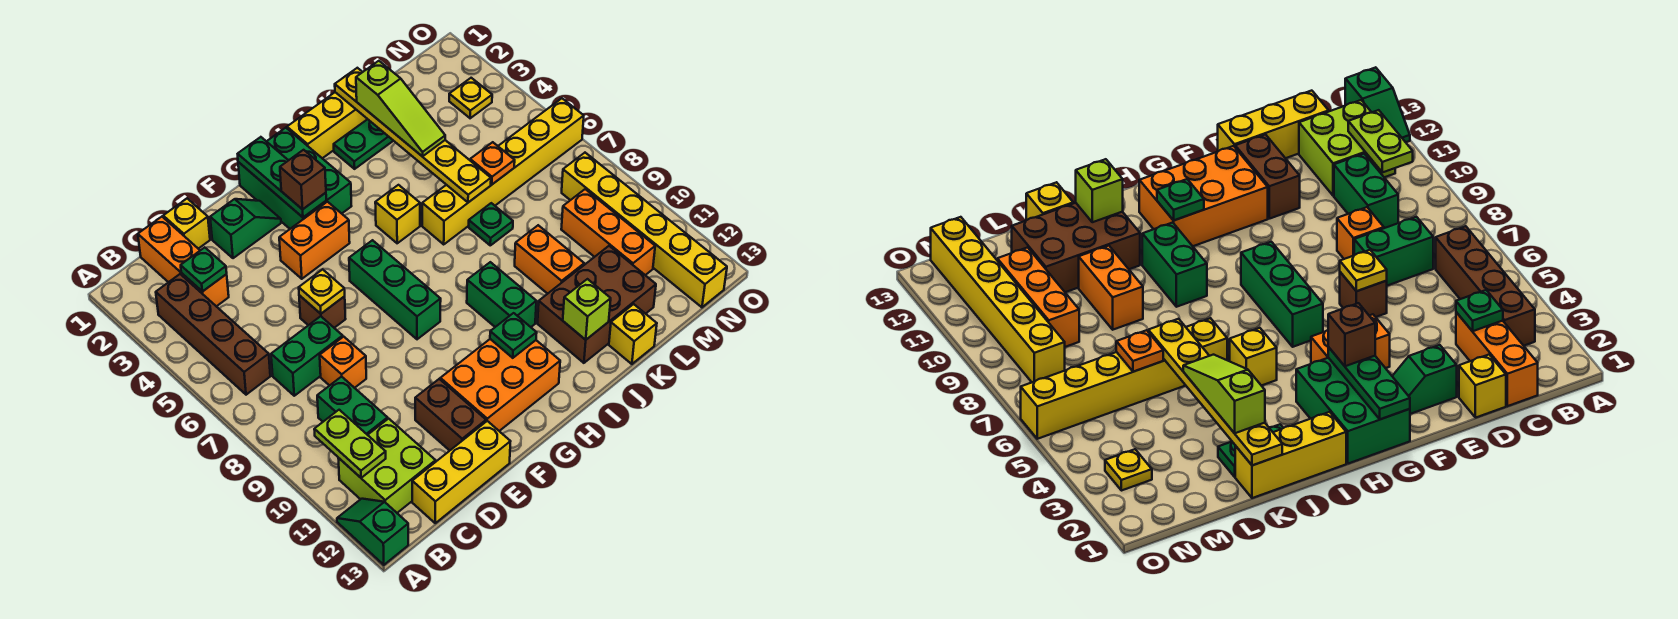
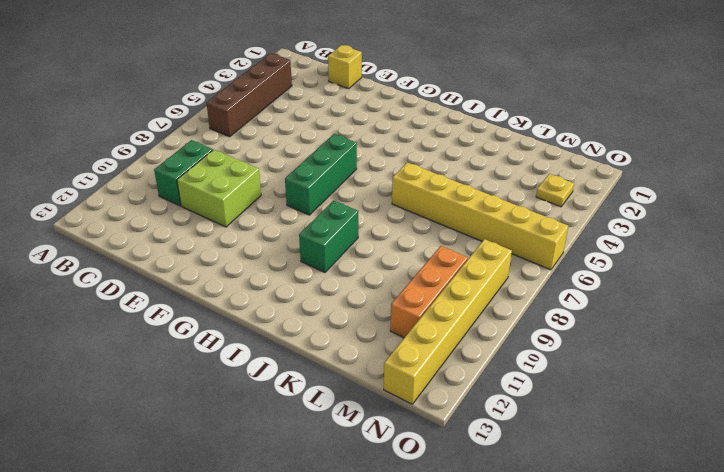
lime brick D9:E10 level 1 -> lime brick B11:C12 level 1
none -> green slope A12:A13 level 1 top 13
none -> orange brick C1:C3 level 1
none -> green brick C7:D7 level 1
none -> yellow brick C13:E13 level 1

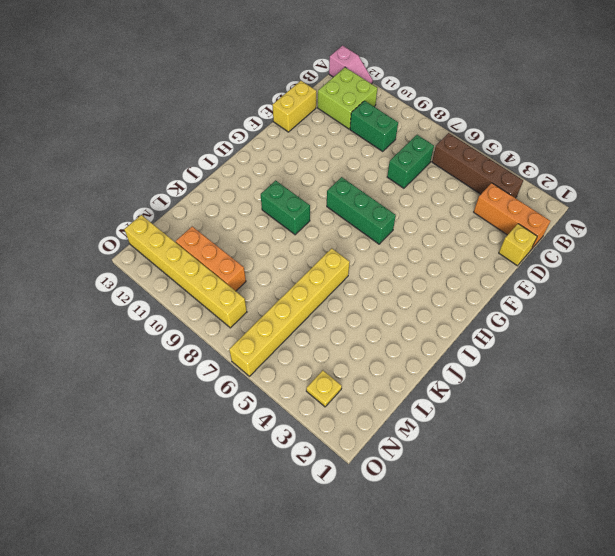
pink slope A12:A13 level 1 top 13 -> green slope A12:A13 level 1 top 13
yellow brick D13:E13 level 1 -> yellow brick C13:E13 level 1
none -> orange brick D8 level 1
none -> green slope E2:F2 level 1 top E
none -> brown brick E6 level 1
none -> brown brick E11:E12 level 1

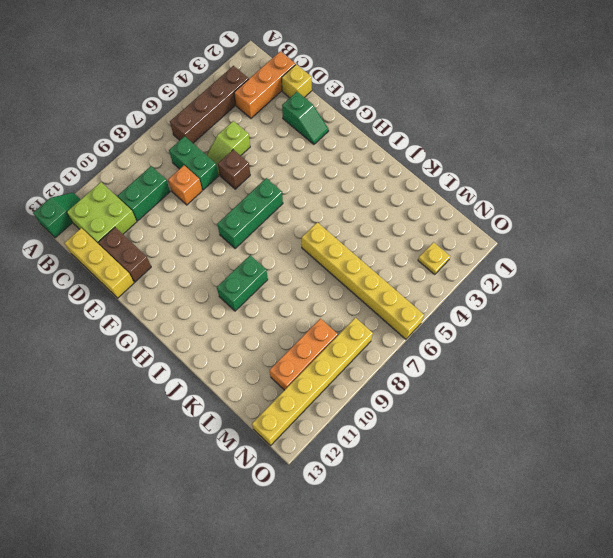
lime slope D5:D6 level 1 top 5 -> none
brown brick D12:E12 level 1 -> brown brick E11:E12 level 1
none -> orange brick F4:G4 level 1
none -> orange brick F11:H12 level 1
none -> green brick G1:H3 level 1
none -> yellow brick I1:K1 level 1

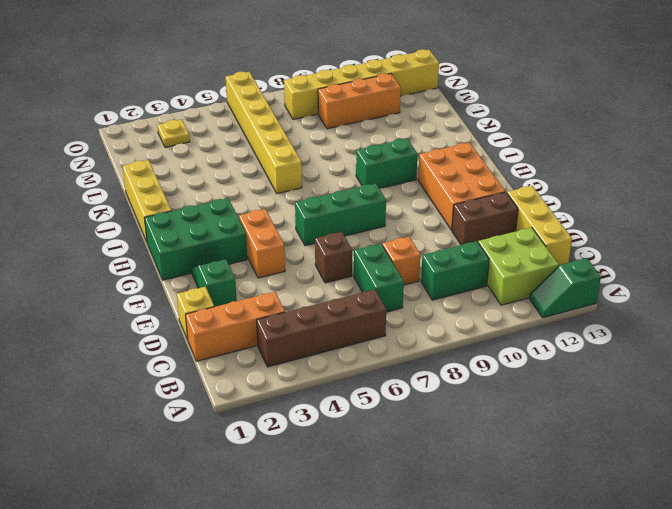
none -> yellow brick I5 level 1
none -> green plate J2:K2 level 1
none -> brown brick J11:L12 level 1
none -> green plate K7 level 1

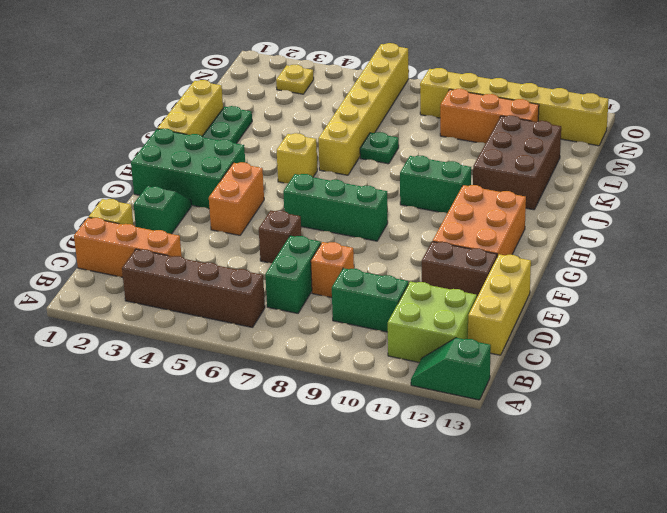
none -> orange brick K9:K10 level 1
none -> yellow brick K13 level 1
none -> lime plate B10:B11 level 2
none -> green plate C3 level 2

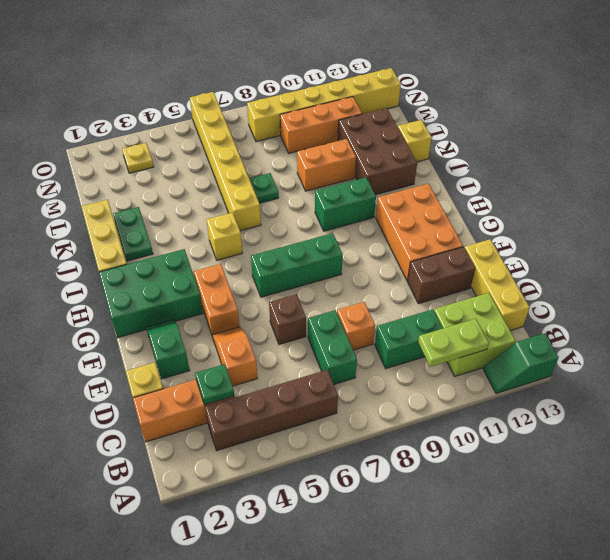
orange slope D4:E4 level 1 top D -> none
none -> yellow plate E6 level 2
none -> green plate G1:G3 level 2
none -> green plate H11 level 2
none -> lime brick J12 level 2

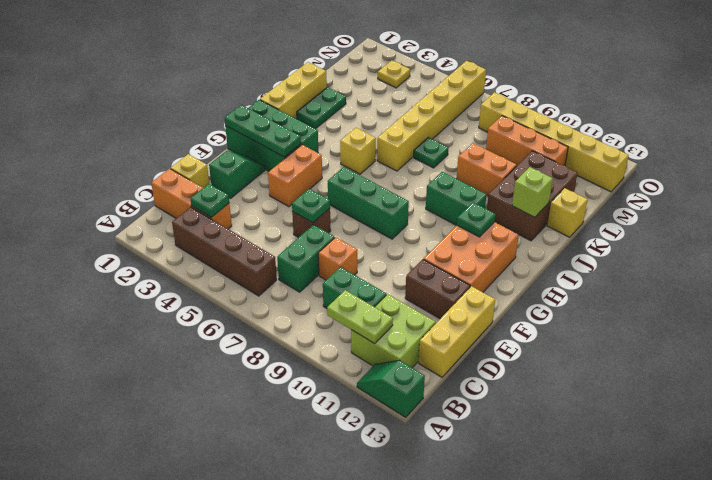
green plate E6 level 2 -> yellow plate E6 level 2
none -> yellow plate K1:K6 level 2
none -> orange plate L6 level 2
none -> brown brick G3 level 3
none -> lime slope K2:K4 level 3 top 2

